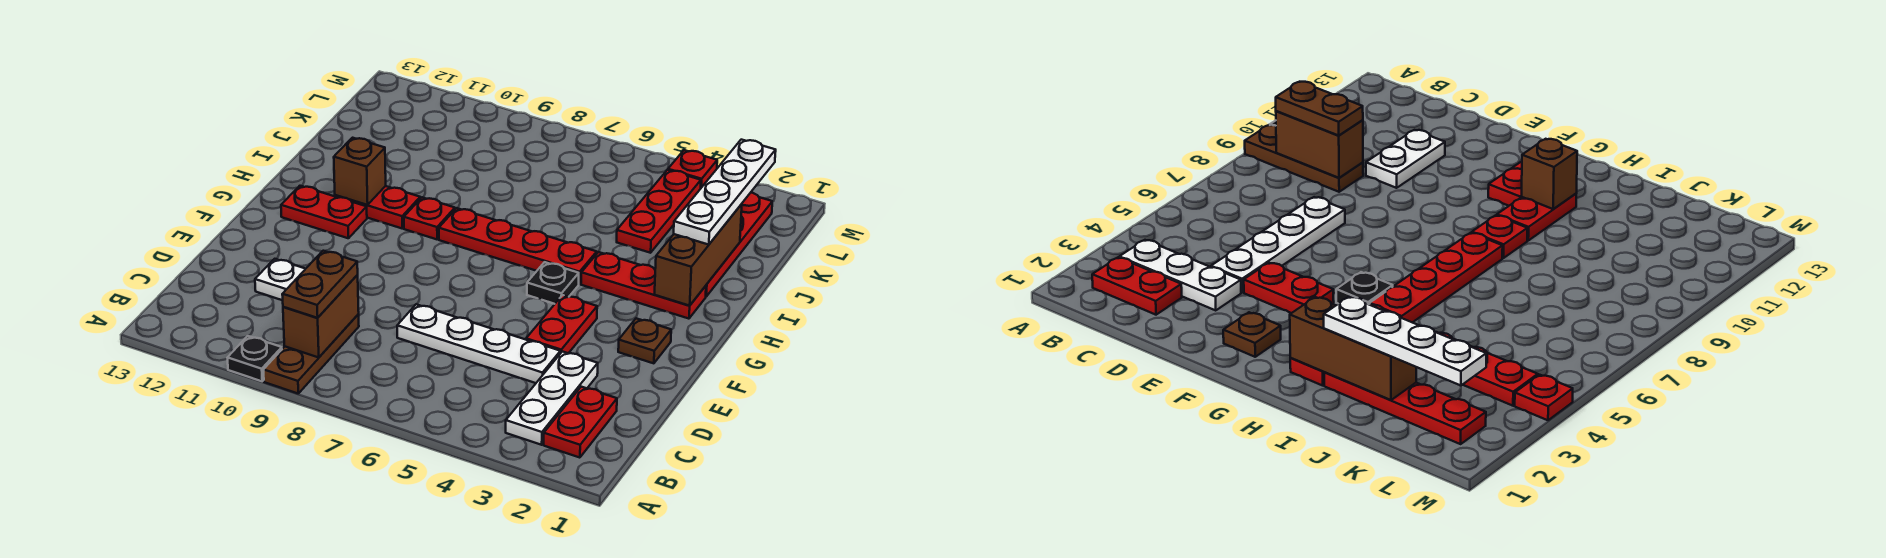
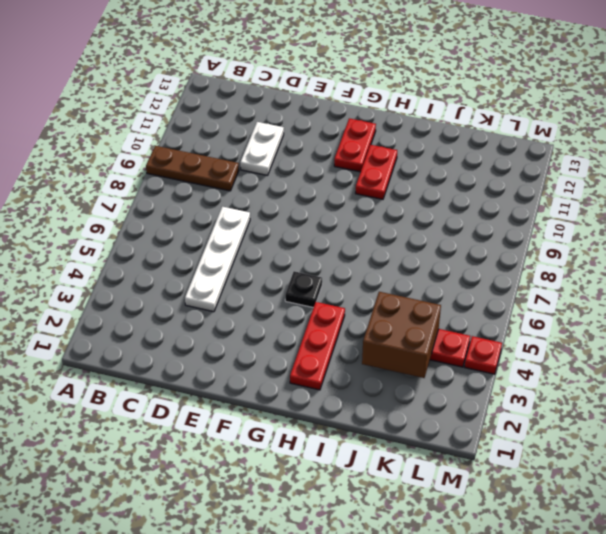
brown brick J3:K4 level 2 -> none
none -> black plate A10 level 1
none -> red plate B2:C2 level 1
none -> white plate B3:D3 level 1

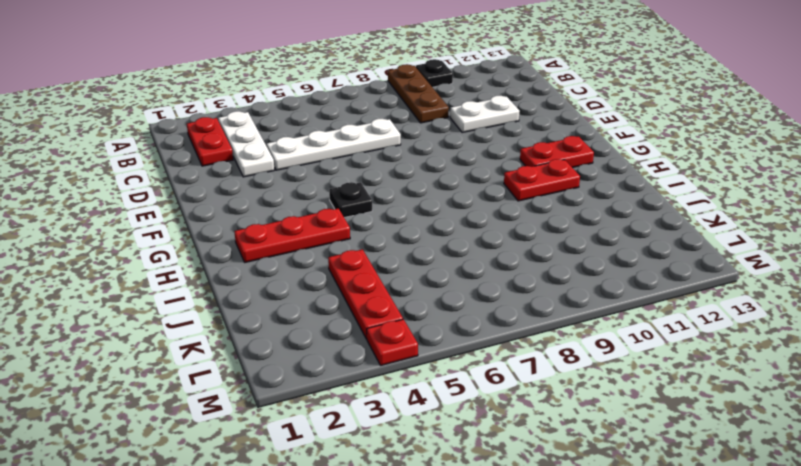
none -> red plate E4:F4 level 1
none -> brown plate F2 level 1
none -> red plate H5:H8 level 1

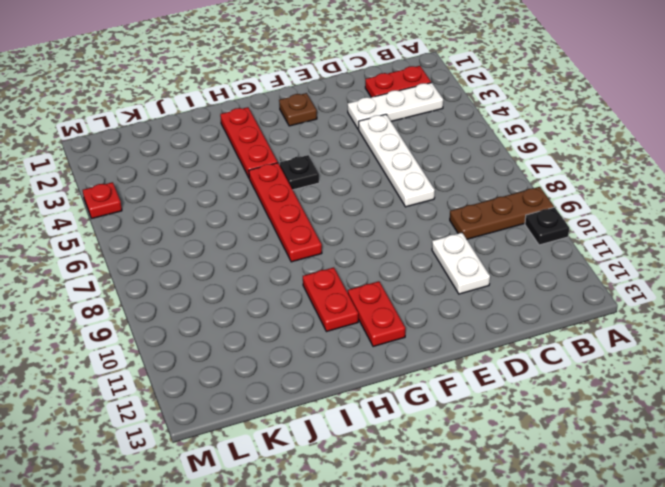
none -> red plate E4:F4 level 1
none -> red plate H9 level 1
none -> red plate I2:L2 level 1

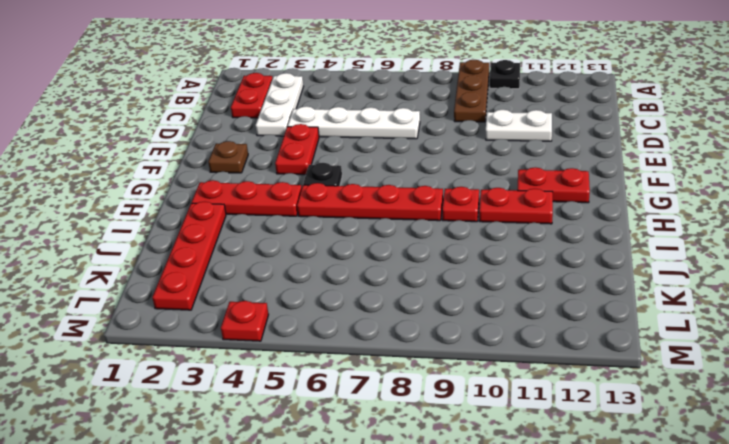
none -> red plate J4:L4 level 1
none -> brown brick B9:C9 level 2
none -> brown brick H2:J2 level 2

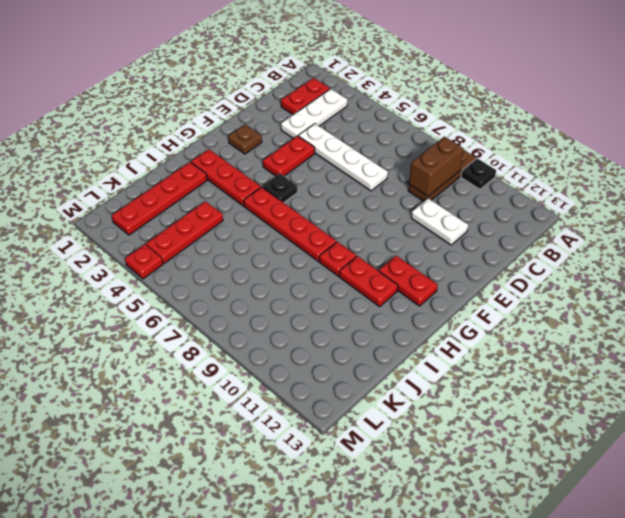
none -> brown brick H2:J2 level 2
none -> brown brick H11 level 2
none -> brown plate B9:C9 level 3

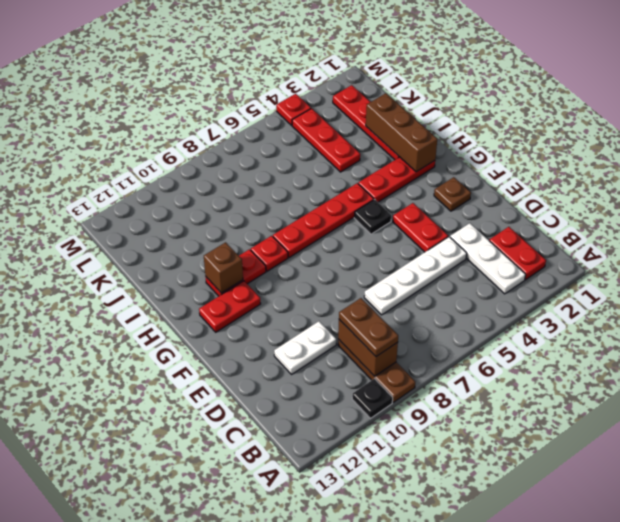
none -> white plate I2:L2 level 3

